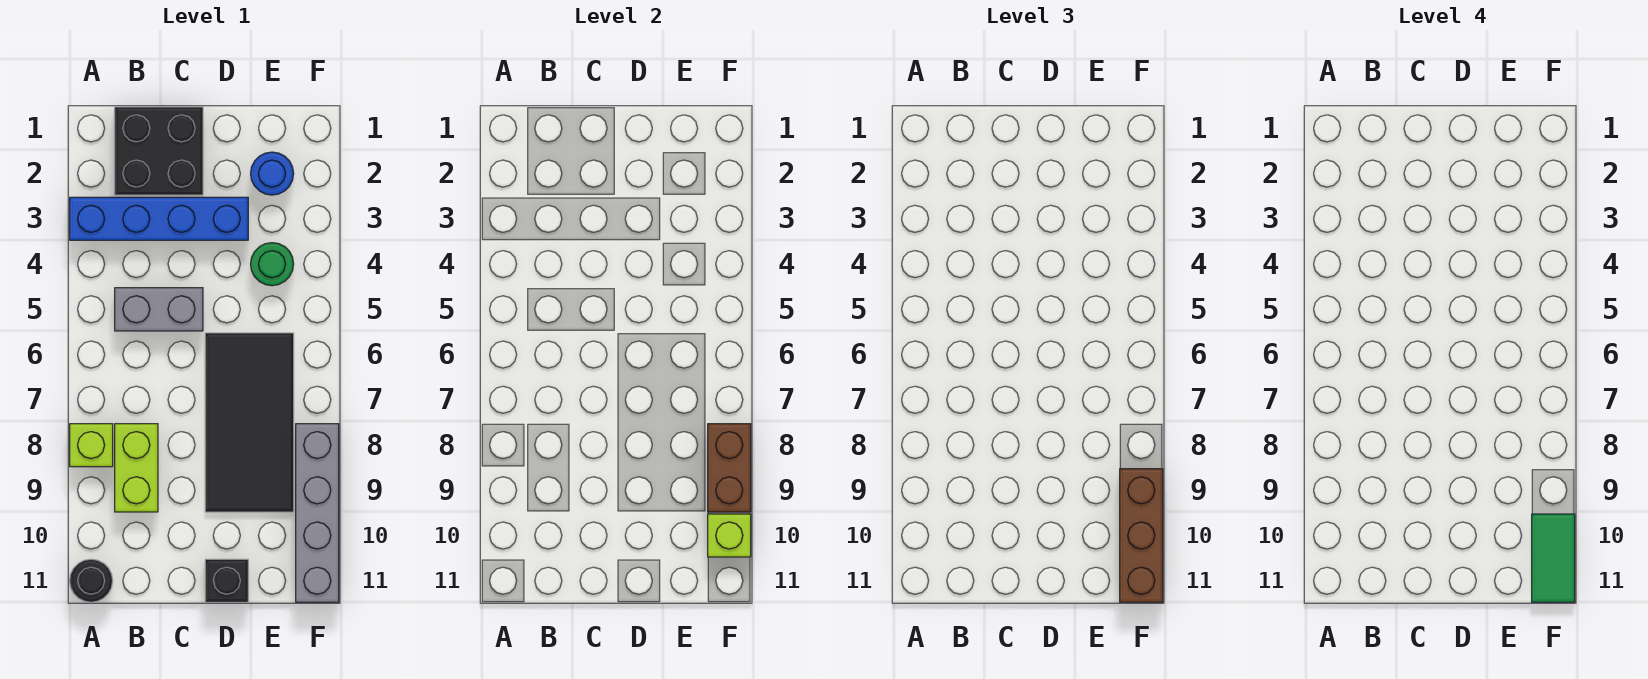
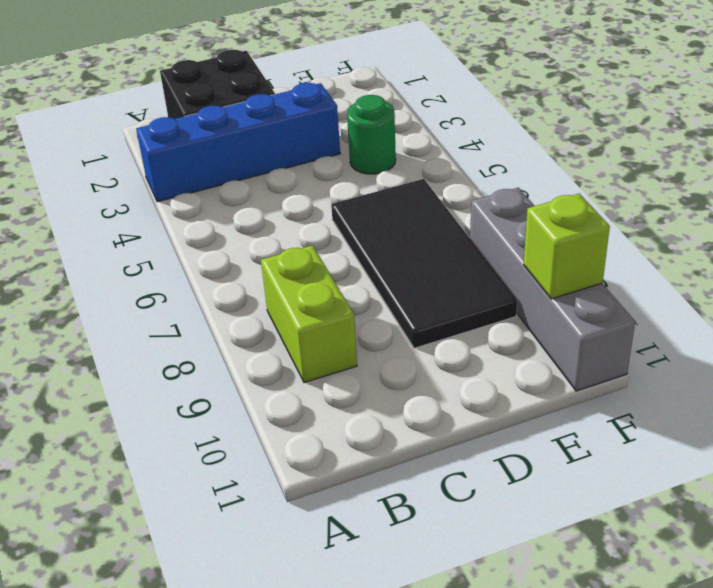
none -> lime brick A8 level 1
none -> black round brick A11 level 1
none -> grey brick B5:C5 level 1

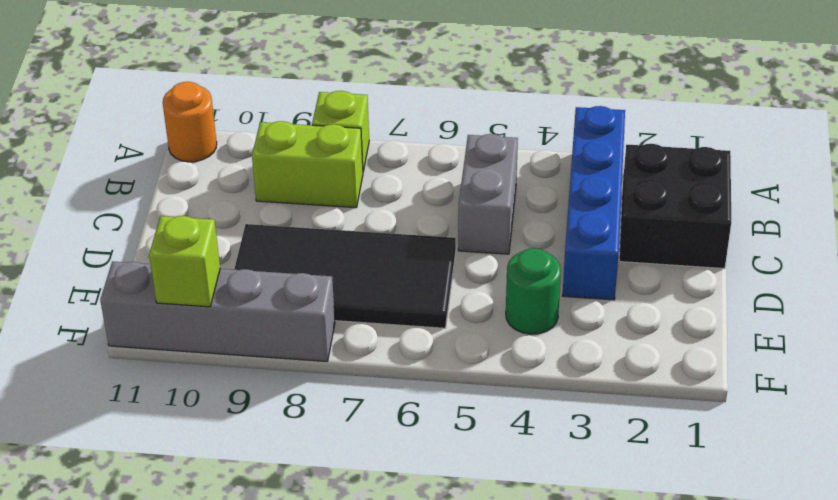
orange round brick A11 level 1 -> black round brick A11 level 1
none -> black brick D11 level 1
none -> blue round brick E2 level 1
none -> brown brick F8:F9 level 2

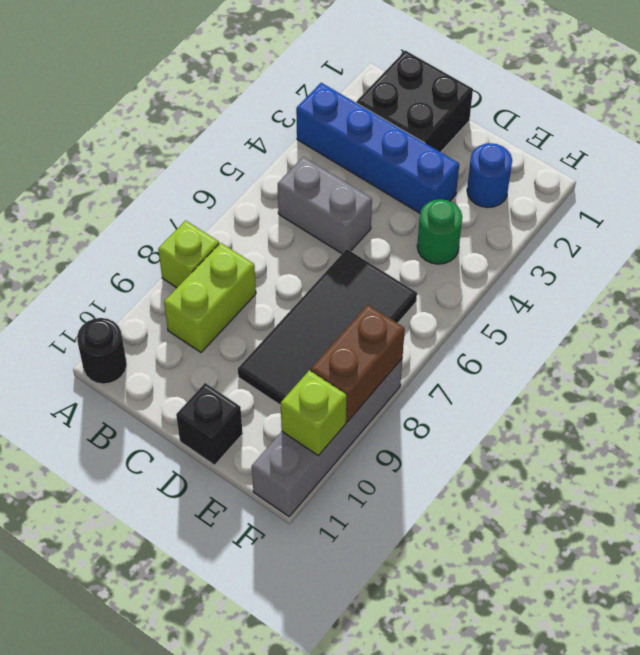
none -> brown brick F9:F11 level 3
none -> green tile F10:F11 level 4

